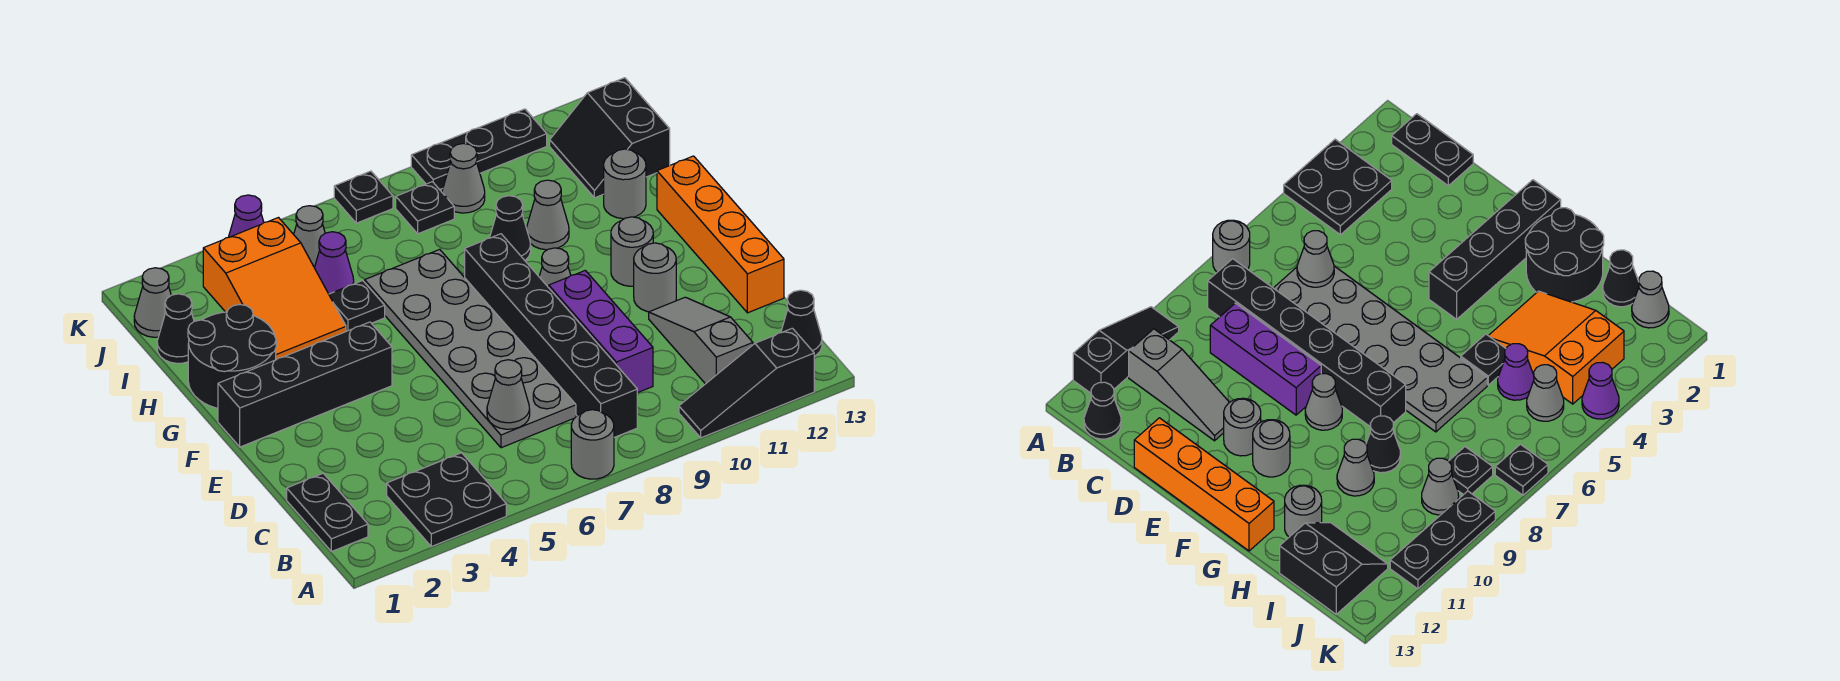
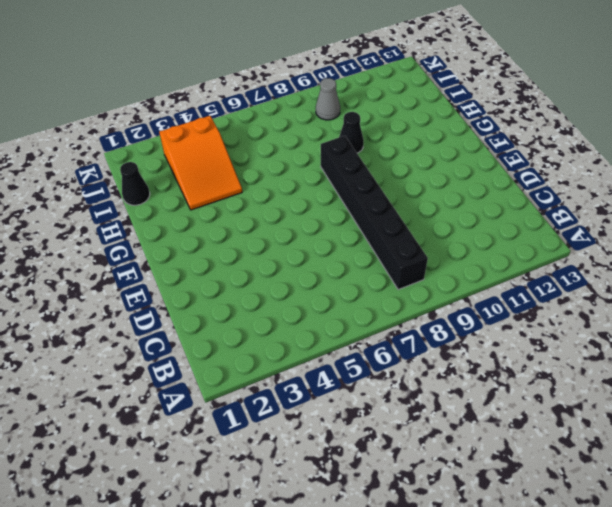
none -> black plate A3:B4 level 1
none -> grey round brick A7 level 1
none -> black slope A10:A12 level 1 top 12
none -> black plate B1:C1 level 1

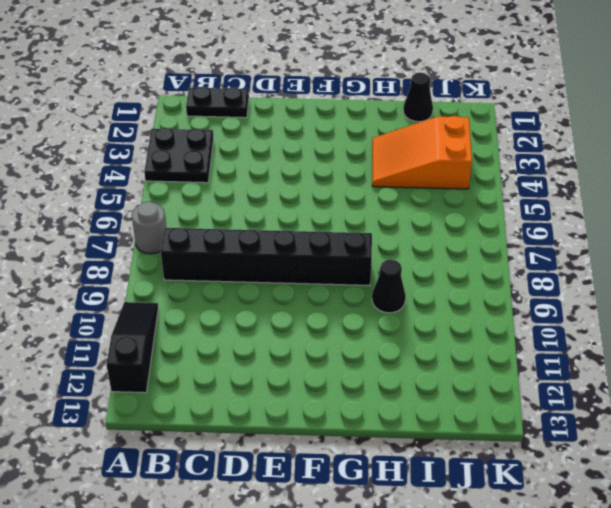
none -> grey slope B11:D11 level 1 top B
none -> black cone B13 level 1
none -> grey plate C6:H7 level 1
none -> purple brick C9:E9 level 1

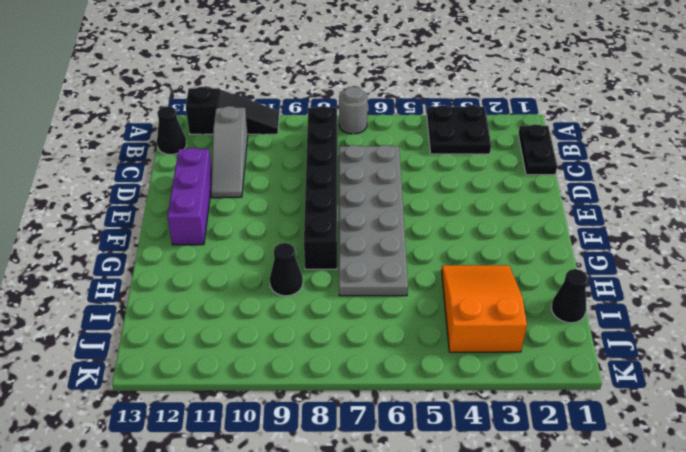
purple brick D12:F12 level 1 -> purple brick C9:E9 level 1
none -> orange brick D13:G13 level 1
none -> grey round brick E11 level 1
none -> black brick F1:F4 level 1
none -> grey cone F9 level 1

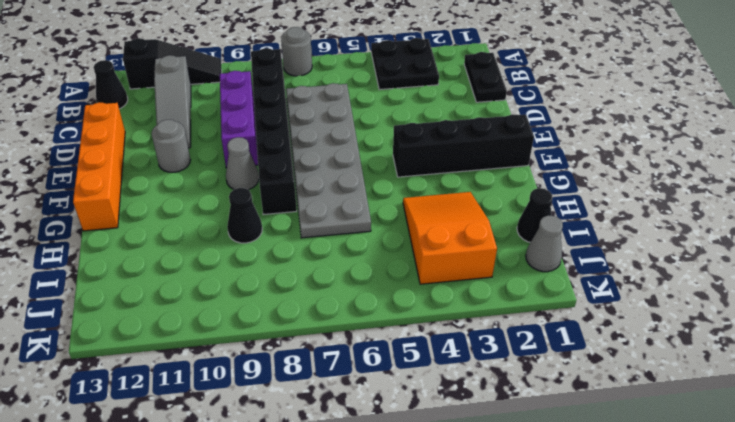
none -> grey round brick F11 level 1
none -> black round brick G1:H2 level 1
none -> black plate H5 level 1
none -> grey cone H10 level 1

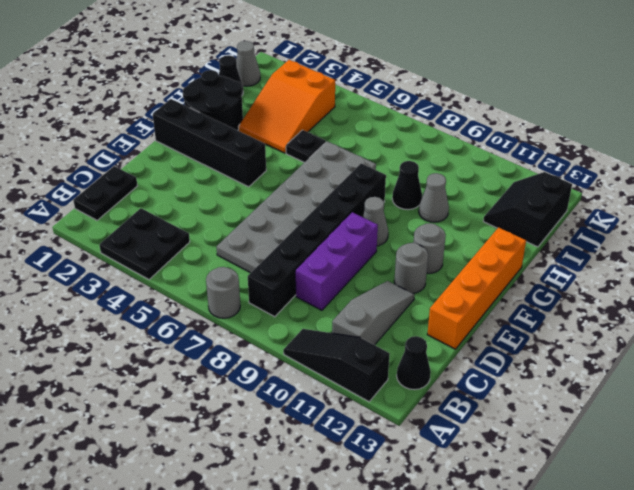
none -> grey round brick H12 level 1
none -> purple cone I5 level 1
none -> grey cone J5 level 1
none -> black plate J8 level 1

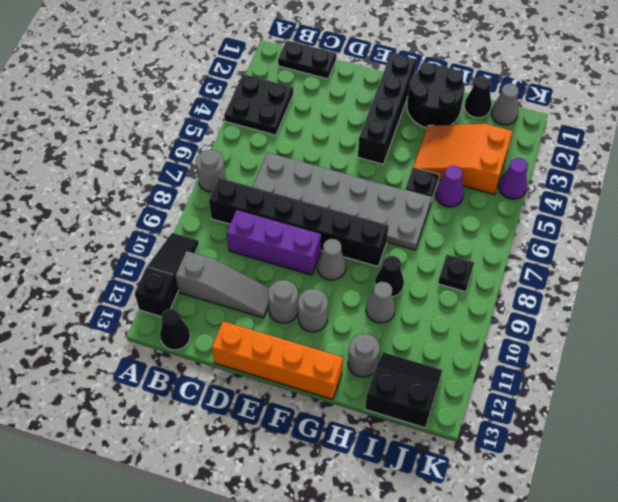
none -> grey cone J5 level 1
none -> grey cone J9 level 1
none -> black plate K7 level 1
none -> black plate K9:K11 level 1

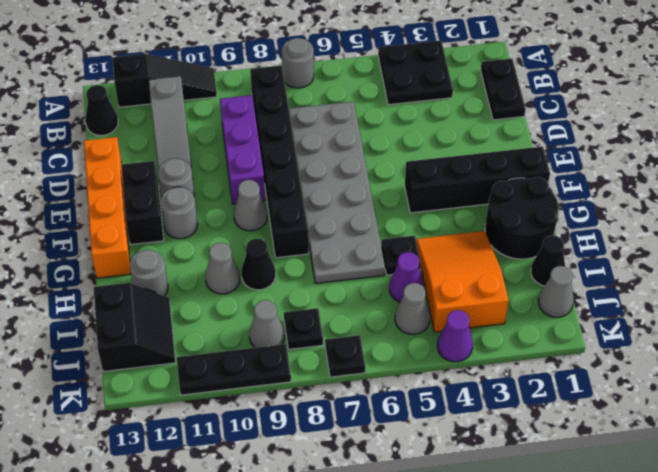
black brick E12:F12 level 1 -> none
none -> grey cone C6 level 2

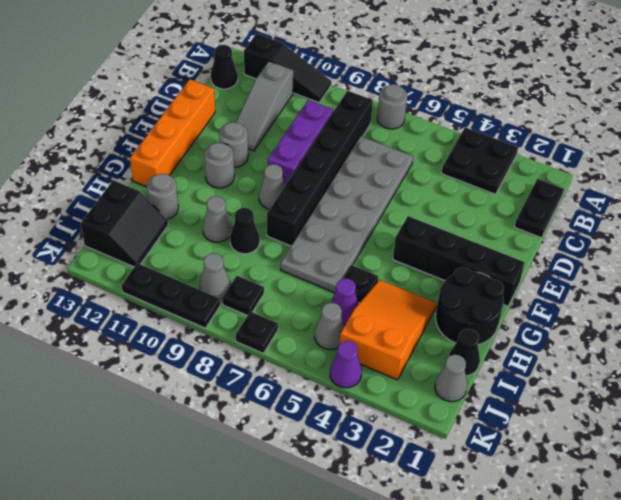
none -> grey cone C6 level 2

